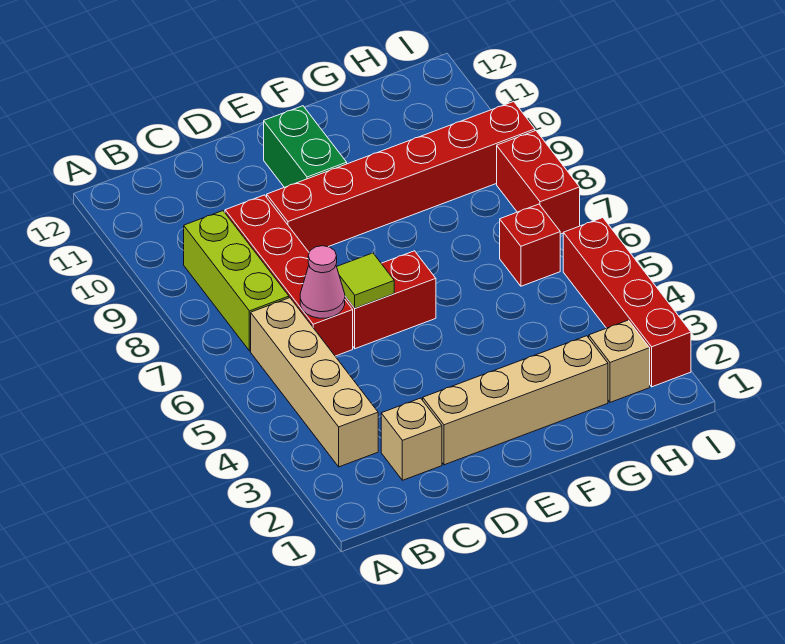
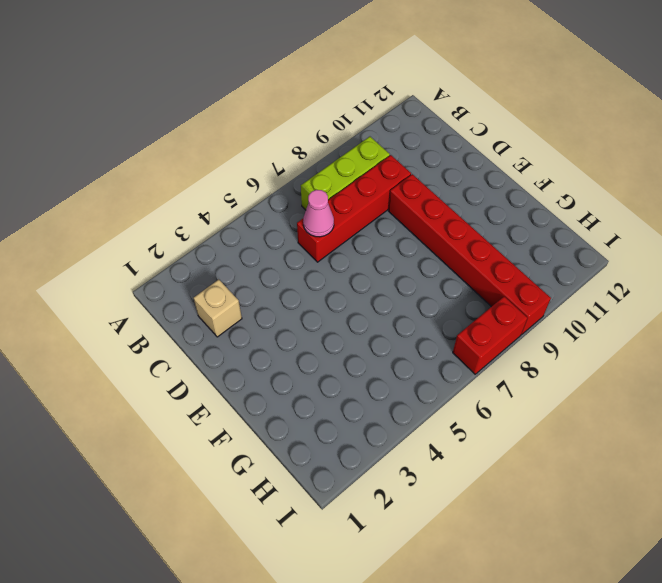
none -> tan brick B3:B6 level 1
none -> tan brick D2:G2 level 1
none -> red brick D6:E6 level 1

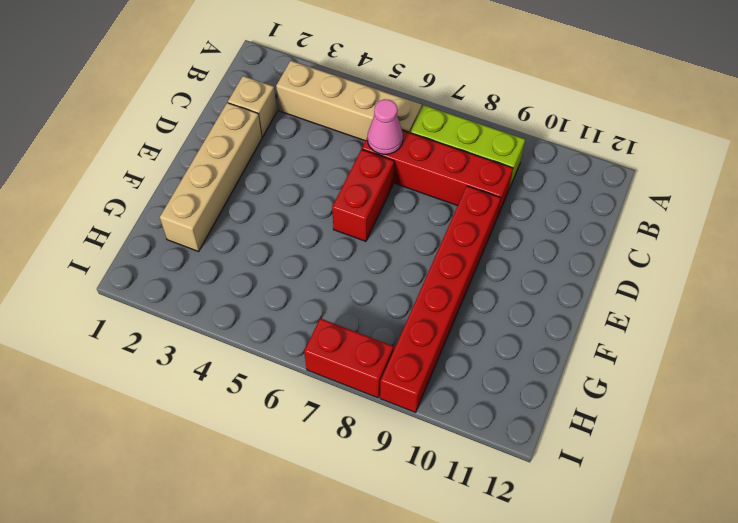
none -> green brick E10:E11 level 1
none -> tan brick H2 level 1
none -> red brick H6 level 1

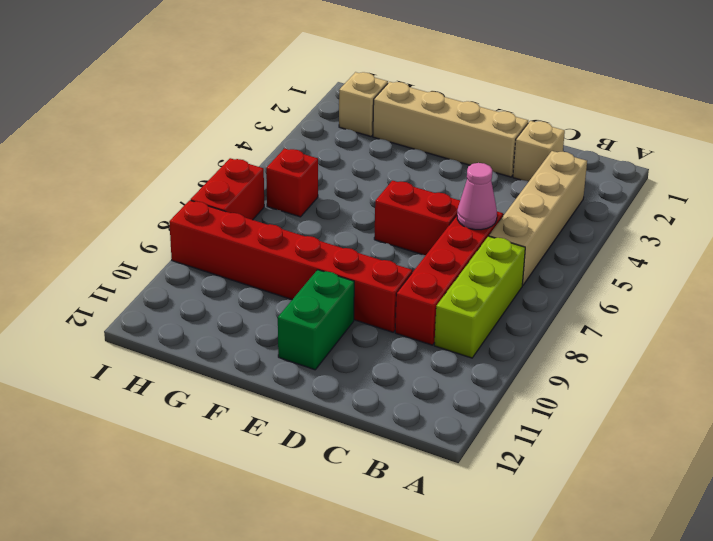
none -> red brick I2:I5 level 1
none -> lime tile D6 level 2

